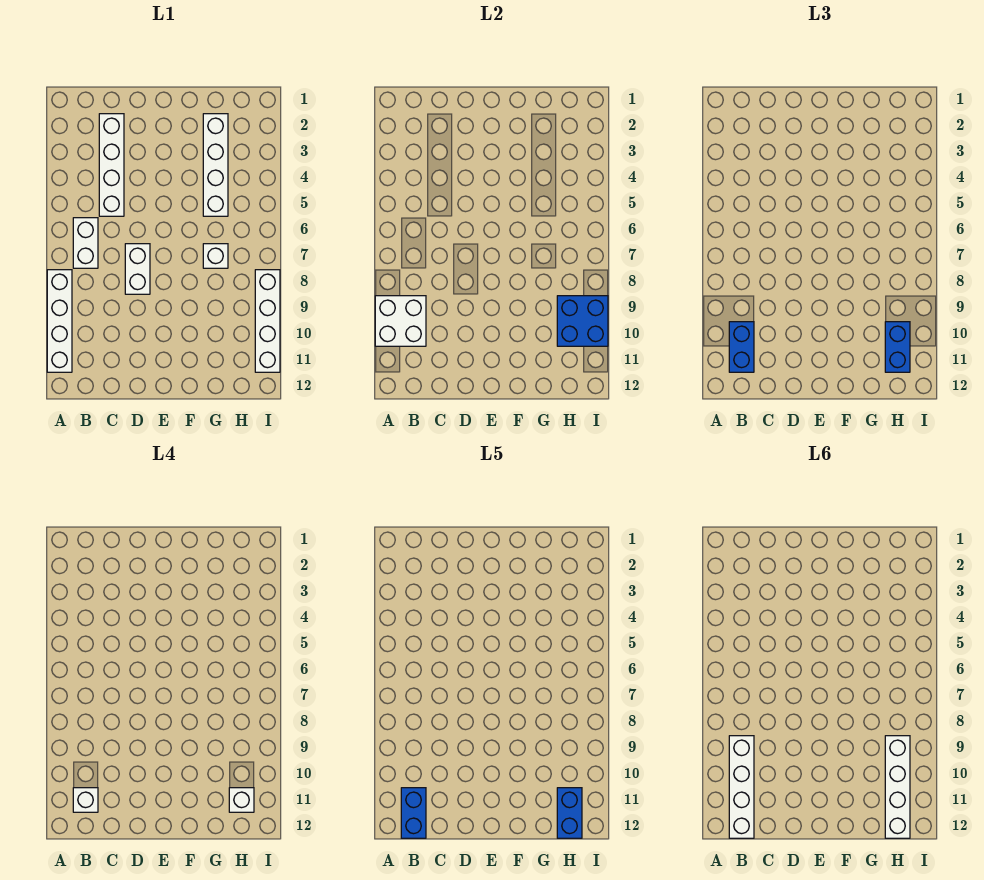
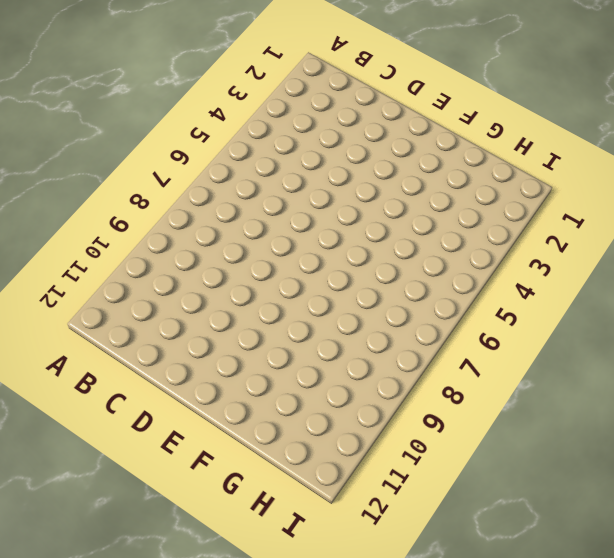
none -> white brick A8:A11 level 1
none -> white brick B6:B7 level 1
none -> white brick C2:C5 level 1

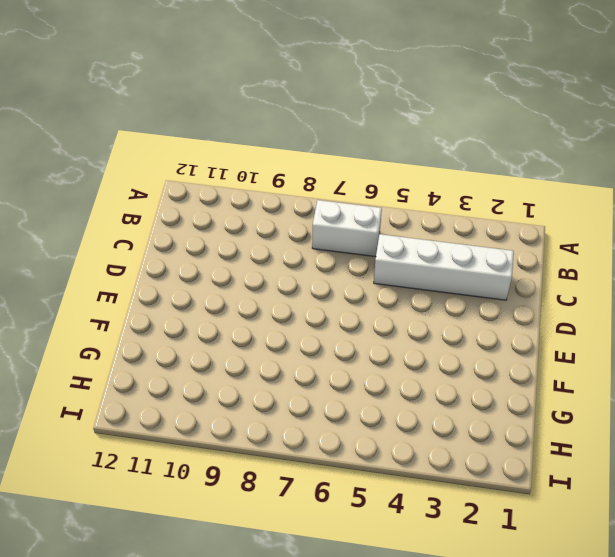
none -> white brick A8:A11 level 1
none -> white brick D7:D8 level 1
none -> white brick G2:G5 level 1

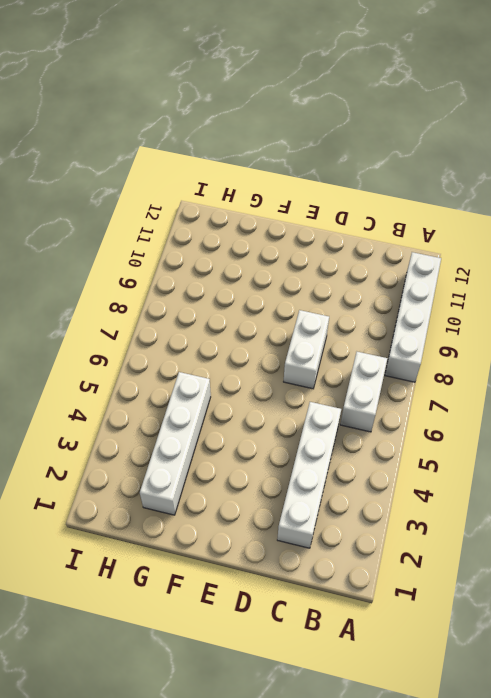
none -> white brick G7 level 1
none -> white brick I8:I11 level 1
none -> white brick A9:B10 level 2

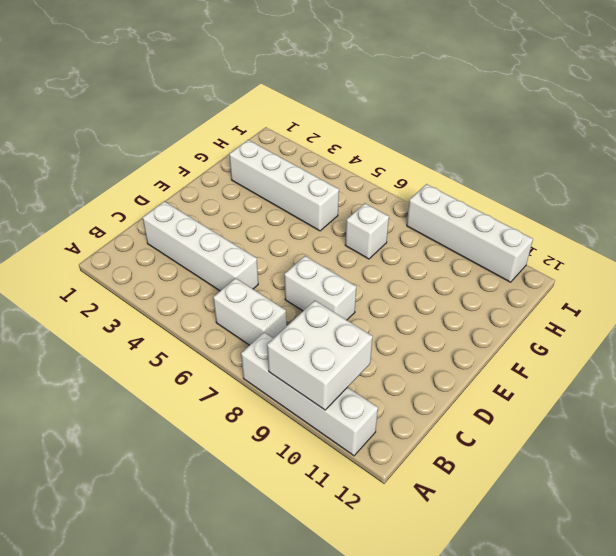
none -> blue brick H9:I10 level 2
none -> blue brick B10:B11 level 3
none -> blue brick H10:H11 level 3

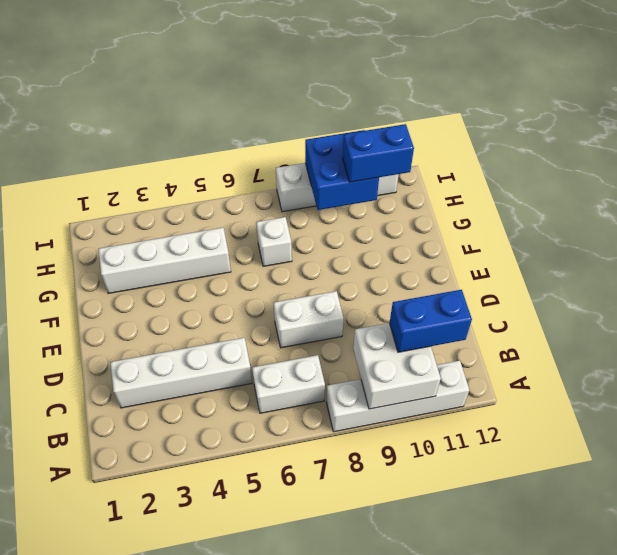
none -> white brick B11 level 4
none -> white brick H11 level 4
none -> blue brick B11:B12 level 5

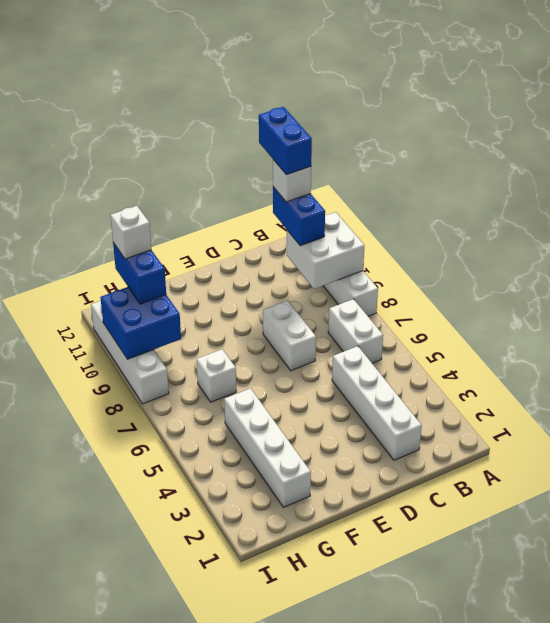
none -> blue brick H11:H12 level 5
none -> white brick B9:B12 level 6
none -> white brick H9:H12 level 6

